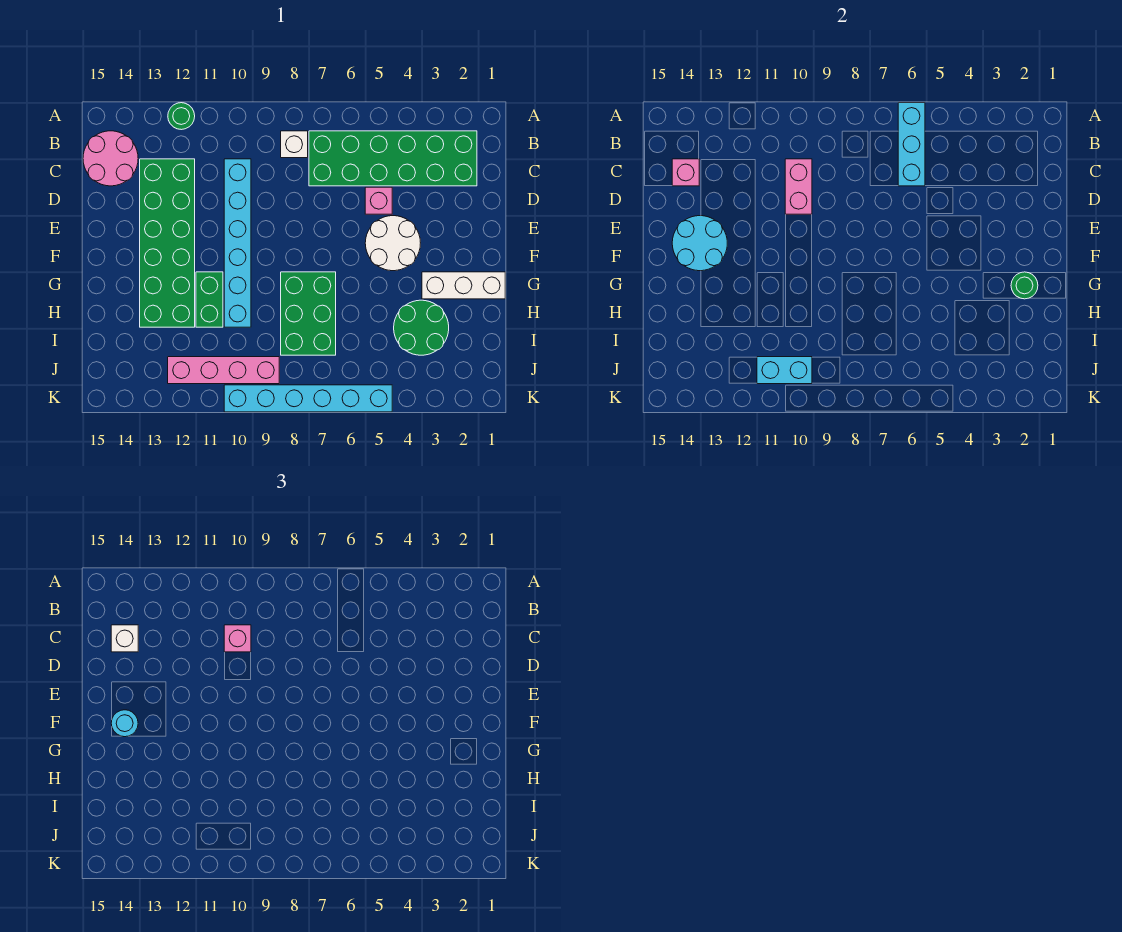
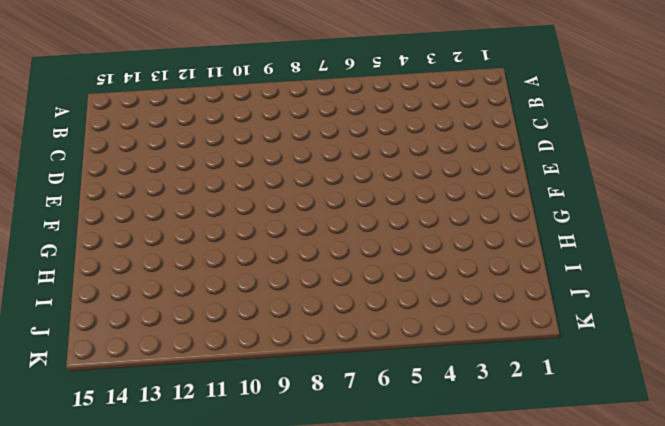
none -> green round brick A12 level 1
none -> green brick B2:C7 level 1
none -> white brick B8 level 1

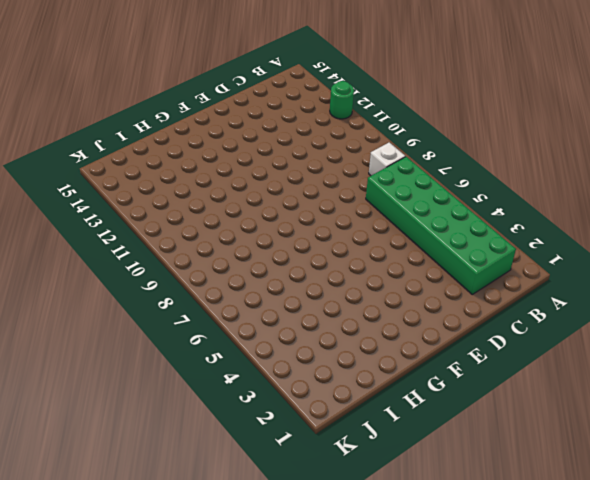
none -> pink round brick B14:C15 level 1
none -> cyan brick C10:H10 level 1
none -> green brick C12:H13 level 1

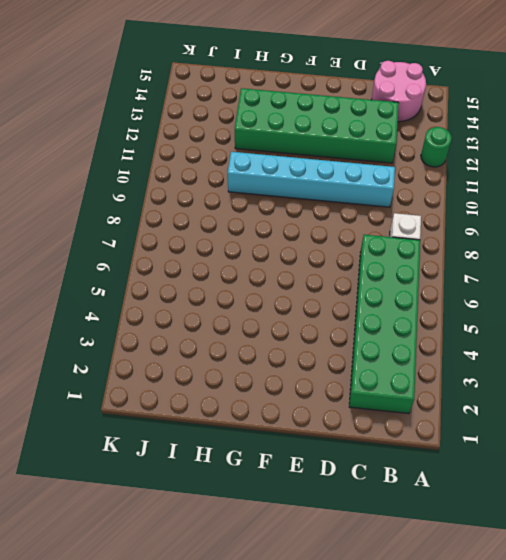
none -> pink brick D5 level 1
none -> white round brick E4:F5 level 1
none -> white brick G1:G3 level 1

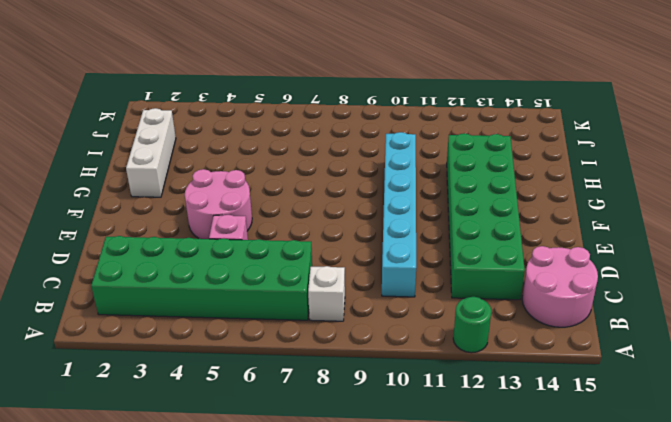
pink round brick E4:F5 level 1 -> white round brick E4:F5 level 1
white brick G2:I2 level 1 -> white brick G1:G3 level 1
none -> green brick G7:I8 level 1
none -> green brick G11:H11 level 1
none -> green round brick H3:I4 level 1

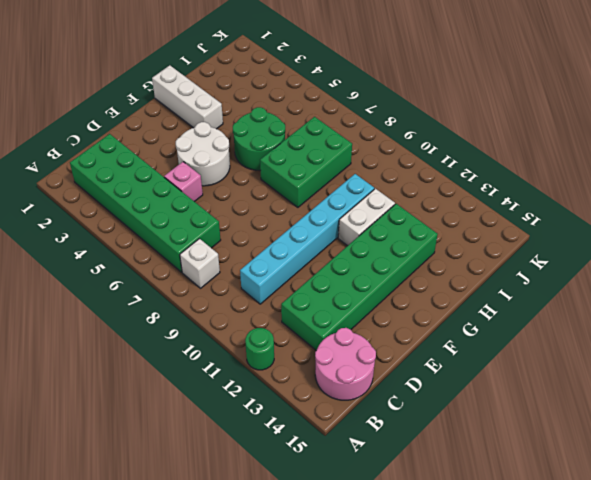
green round brick G5:H6 level 1 -> green round brick H3:I4 level 1
white brick G11:H11 level 1 -> green brick G11:H11 level 1
none -> pink brick J9:J12 level 1
none -> cyan brick K5:K10 level 1
none -> cyan brick A6:C6 level 2

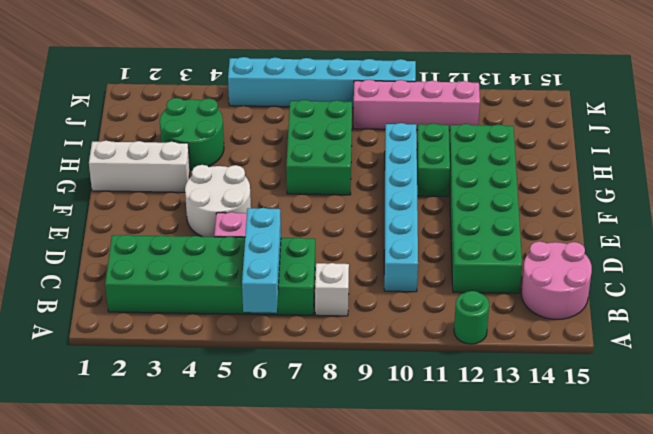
none -> pink brick C10:D10 level 2
none -> pink brick C14 level 2
none -> cyan round brick E13:F14 level 2

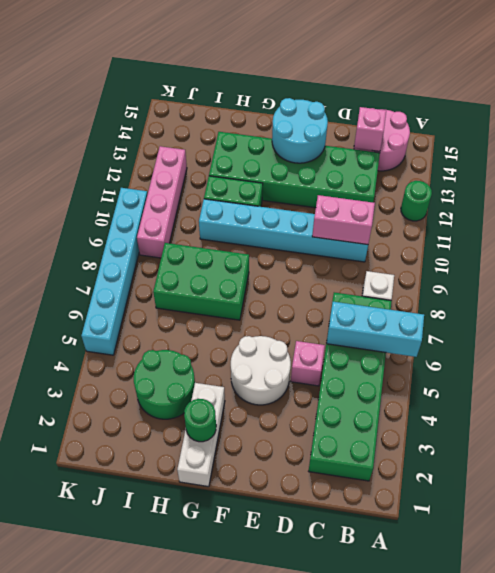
none -> cyan brick J10:J11 level 2
none -> pink brick C10 level 3
none -> white brick C14 level 3

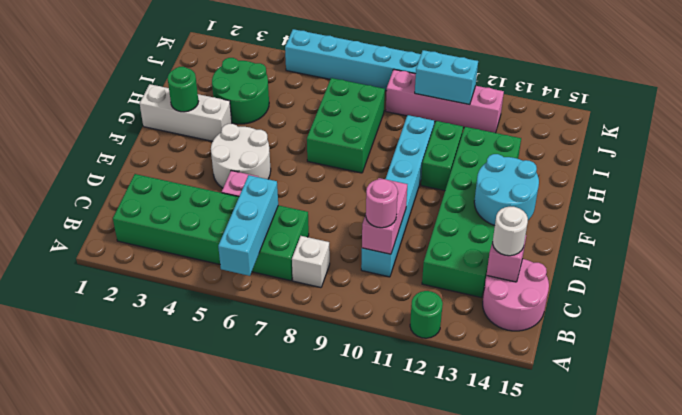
pink round brick C10 level 3 -> pink brick C10 level 3
white round brick C14 level 3 -> white brick C14 level 3
none -> cyan round brick F14 level 3

